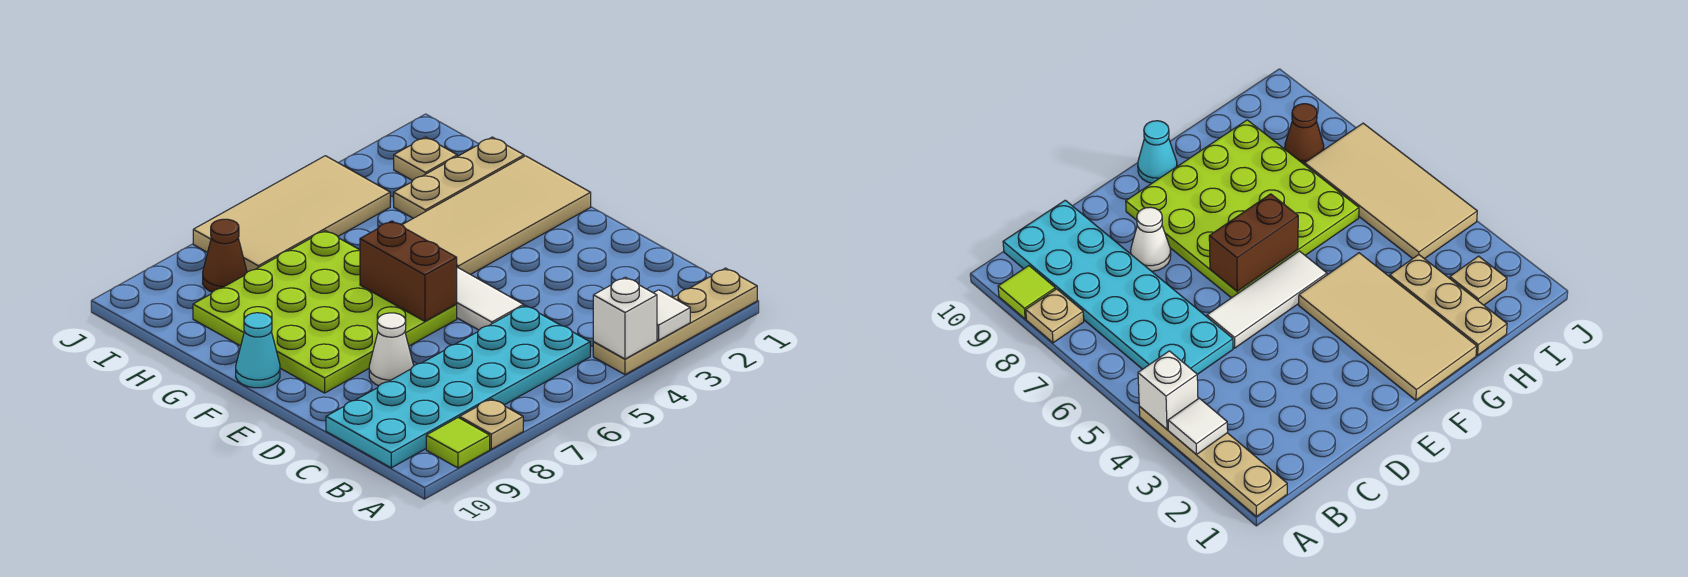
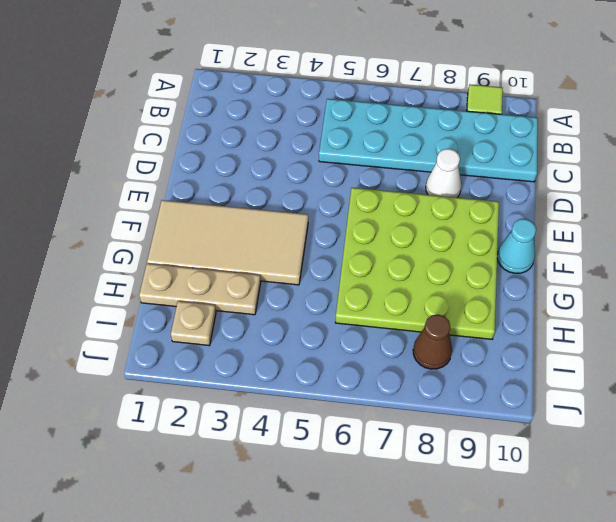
none -> tan plate A1:A4 level 1
none -> tan plate A8 level 1
none -> white tile D5:F5 level 1

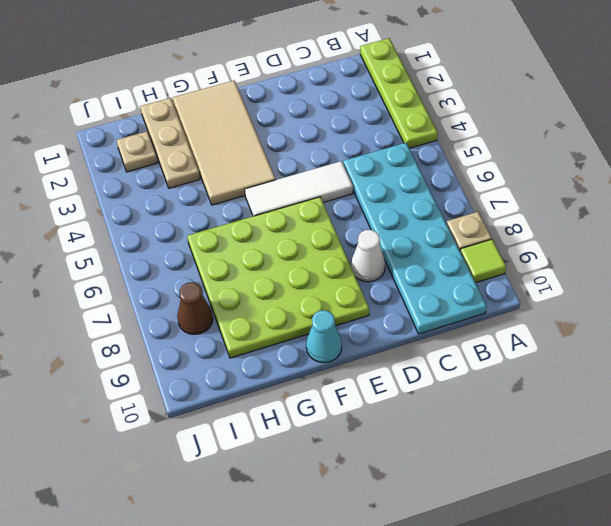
lime plate A1:A4 level 1 -> tan plate A1:A4 level 1
none -> tan tile I4:J7 level 1
none -> white tile A3 level 2
none -> white brick A4 level 2

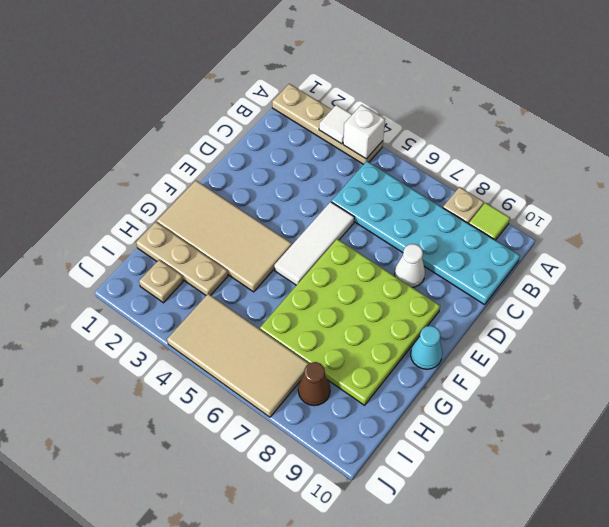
none -> brown brick E6:F6 level 2

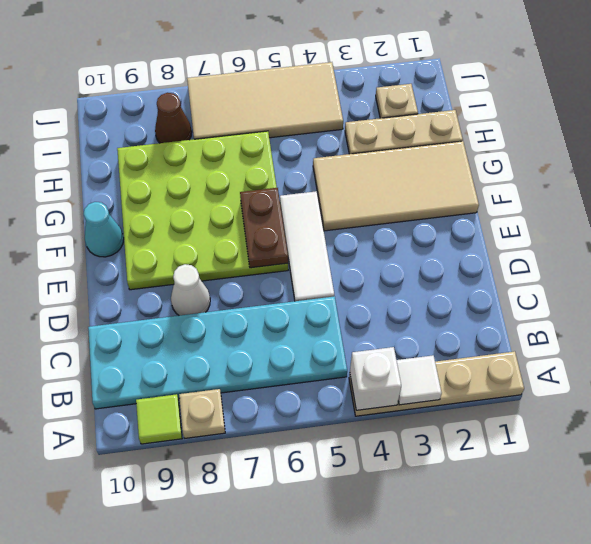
brown plate E6:F6 level 2 -> brown brick E6:F6 level 2

